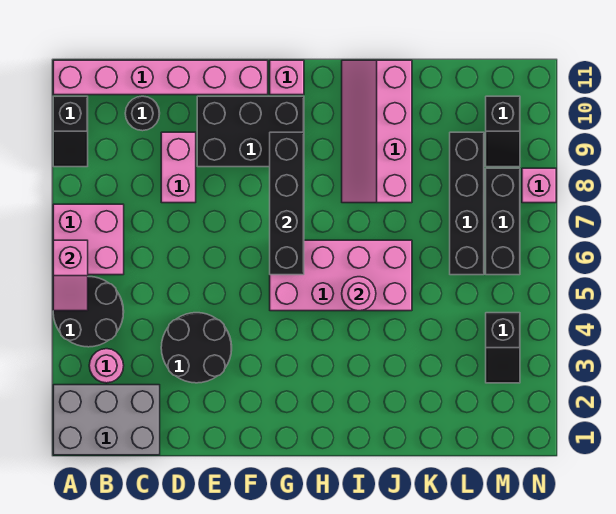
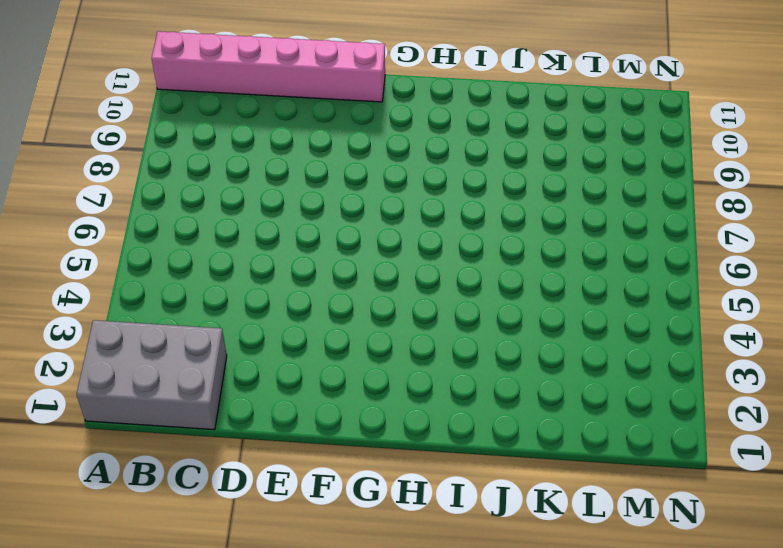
none -> black round brick A4:B5 level 1
none -> pink brick A6:B7 level 1
none -> black slope A9:A10 level 1 top 10

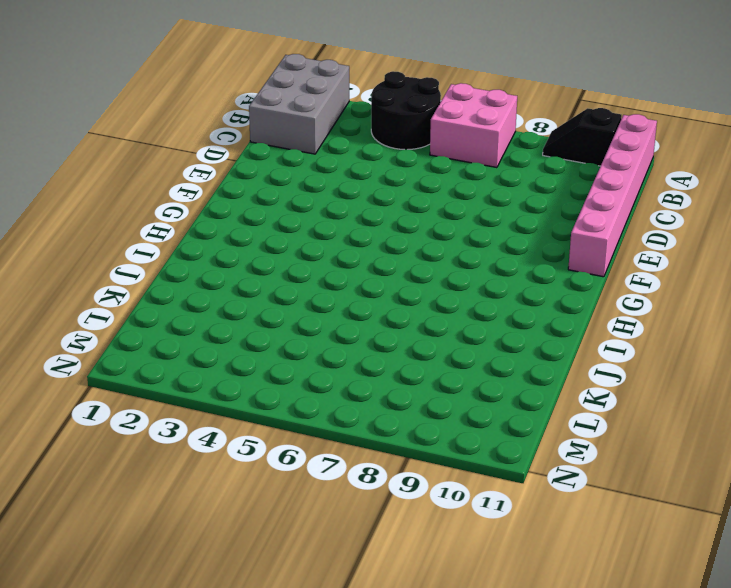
none -> pink round brick B3 level 1
none -> black round brick C10 level 1
none -> black round brick D3:E4 level 1

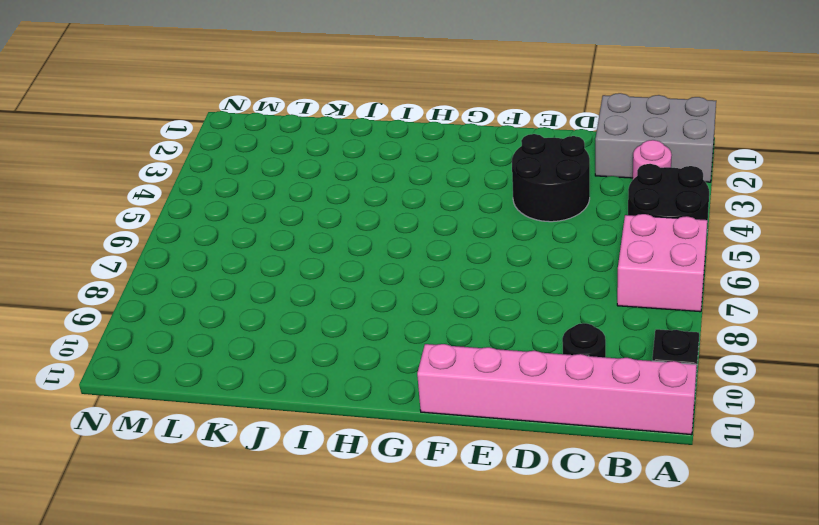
none -> pink brick D8:D9 level 1
none -> black brick E9:G10 level 1
none -> pink brick G5:J6 level 1

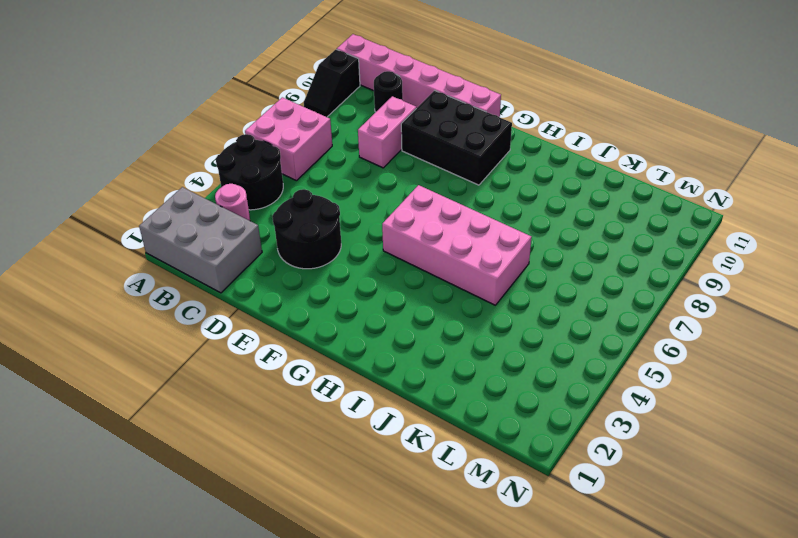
none -> pink brick G11 level 1
none -> pink slope I8:J11 level 1 top J
none -> black brick L6:L9 level 1

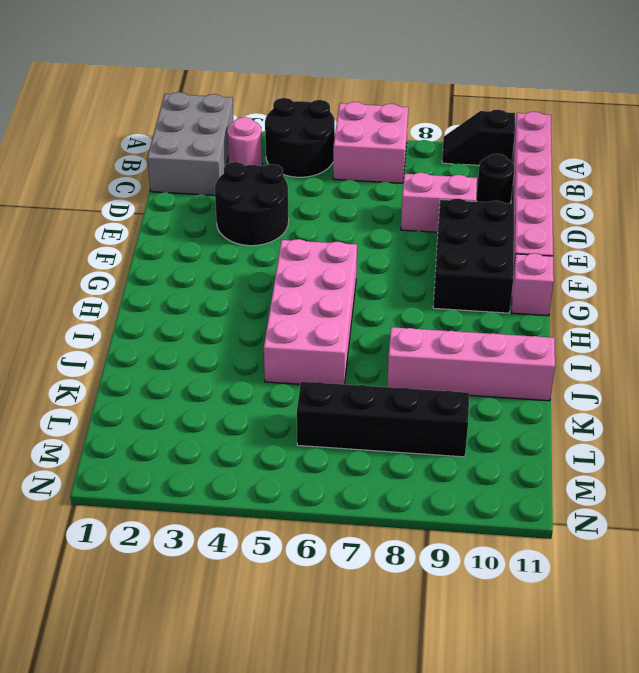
none -> black slope M3:M4 level 1 top 4
none -> black brick M6:M8 level 1
none -> black slope M9:M10 level 1 top 10

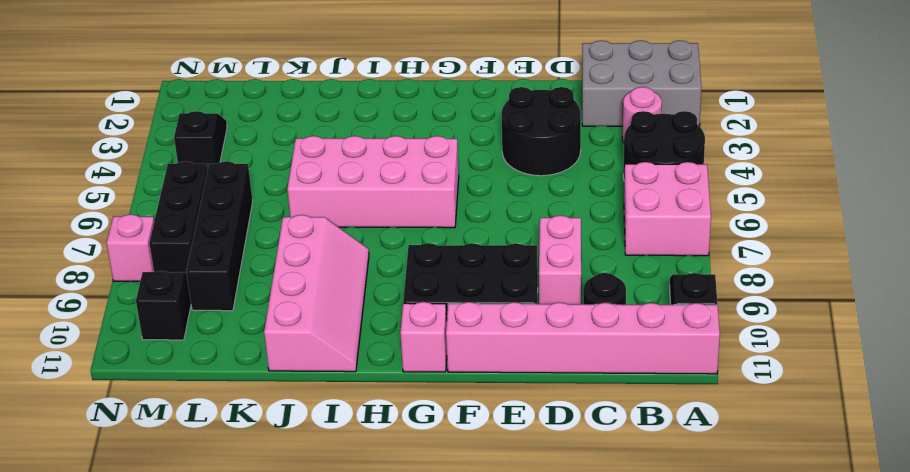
none -> pink slope A5:A6 level 2 top 6
none -> black brick G6:G9 level 2
none -> pink round brick I5 level 2

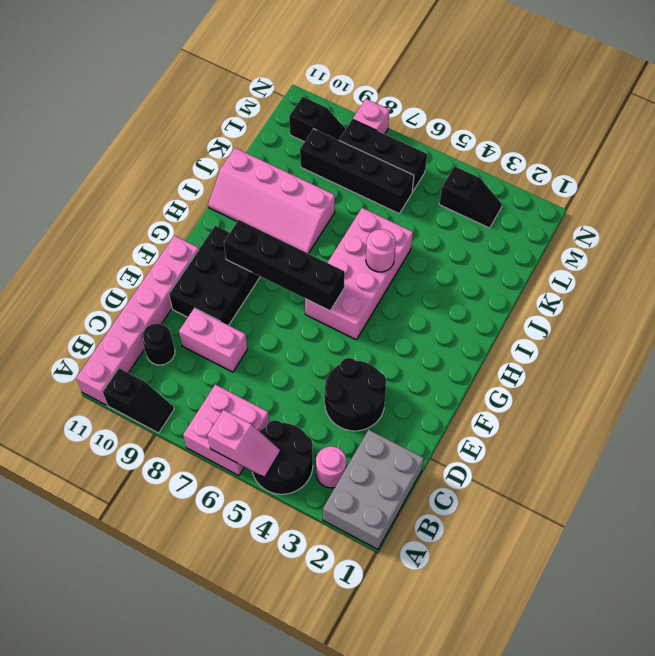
none -> pink brick G11 level 1

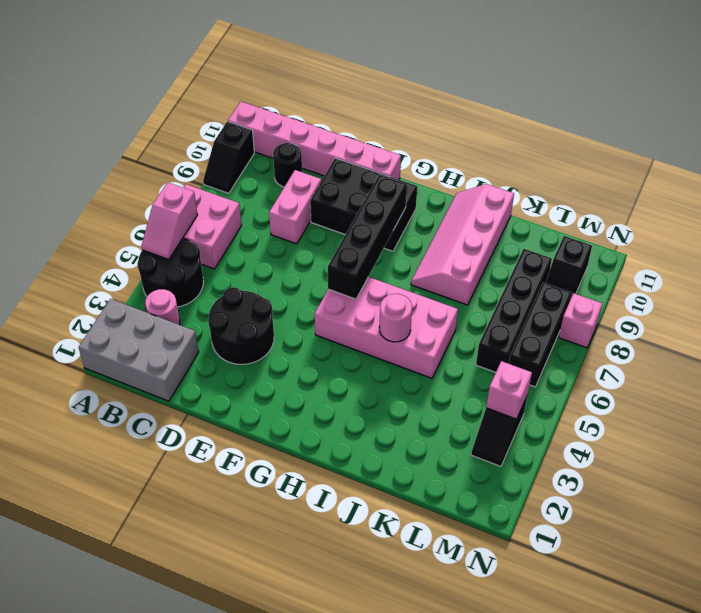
pink brick M4 level 2 -> pink brick G11 level 1

